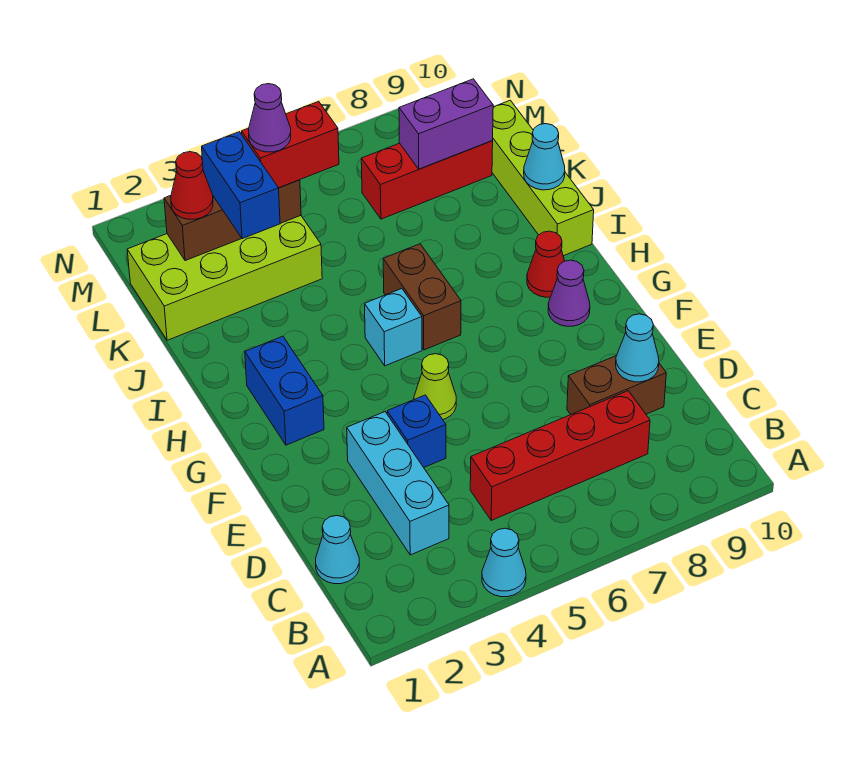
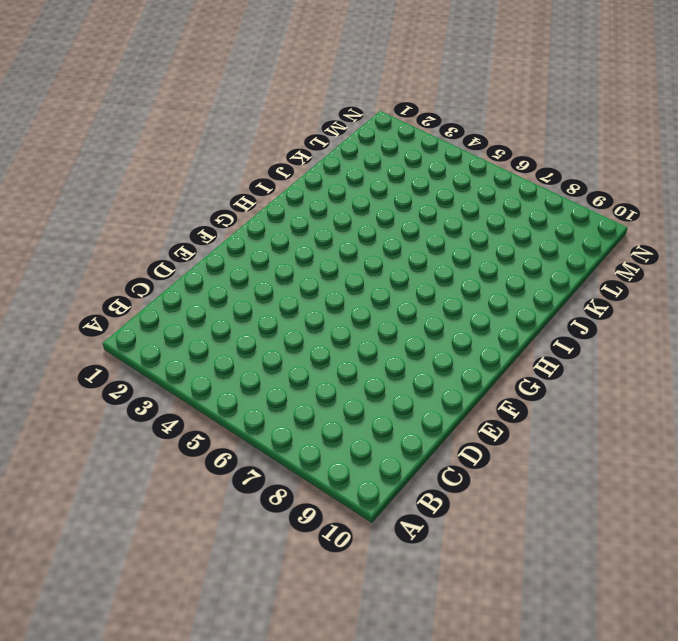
none -> cyan cone A4 level 1
none -> cyan cone C1 level 1
none -> cyan brick C3:E3 level 1

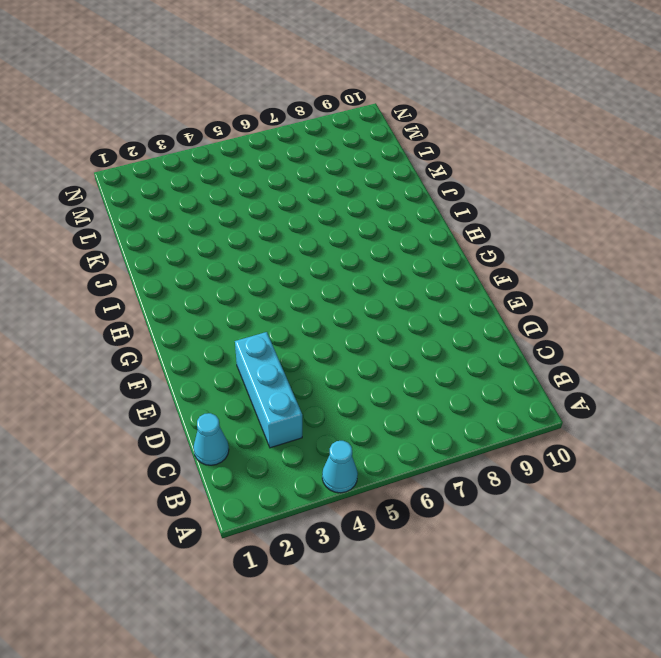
none -> red brick C5:C8 level 1
none -> brown brick D8:D9 level 1
none -> blue brick E4 level 1

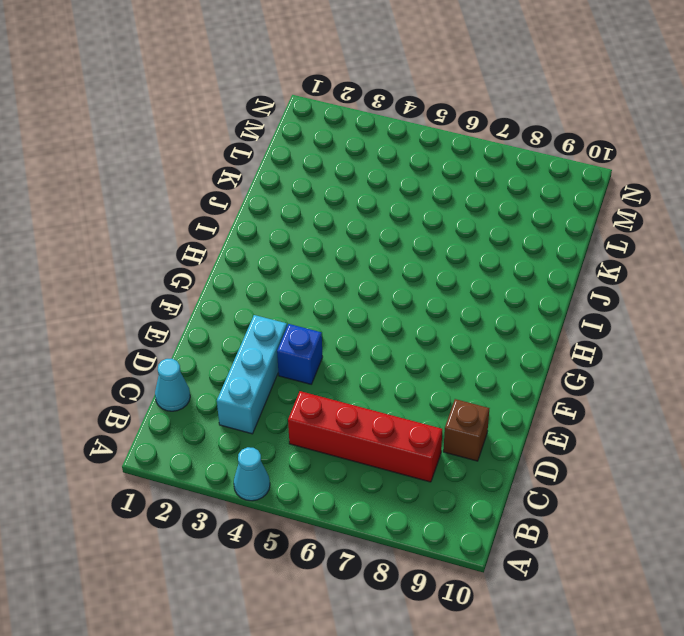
brown brick D9 level 1 -> brown brick D8:D9 level 1
none -> lime cone F5 level 1
none -> blue brick G2:H2 level 1
none -> purple cone G9 level 1

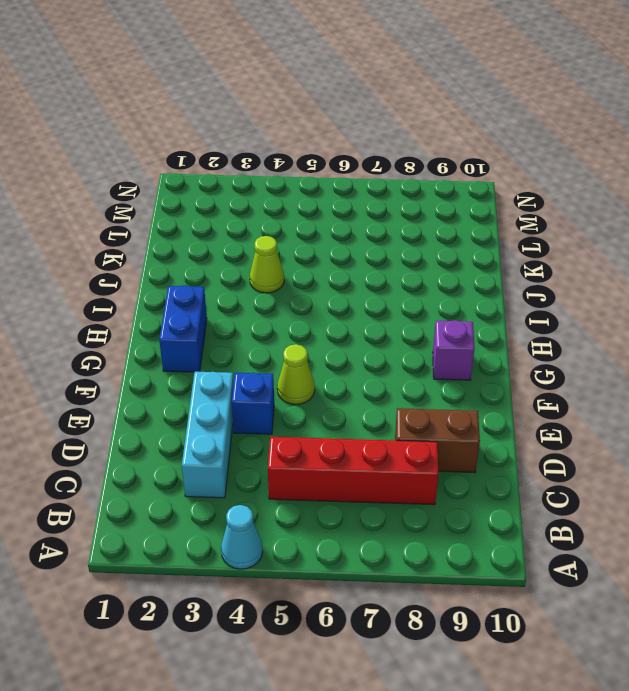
purple brick G9 level 1 -> purple cone G9 level 1
lime cone J4 level 1 -> none
none -> cyan cone C1 level 1
none -> cyan brick H5 level 1
none -> brown brick H6:I6 level 1

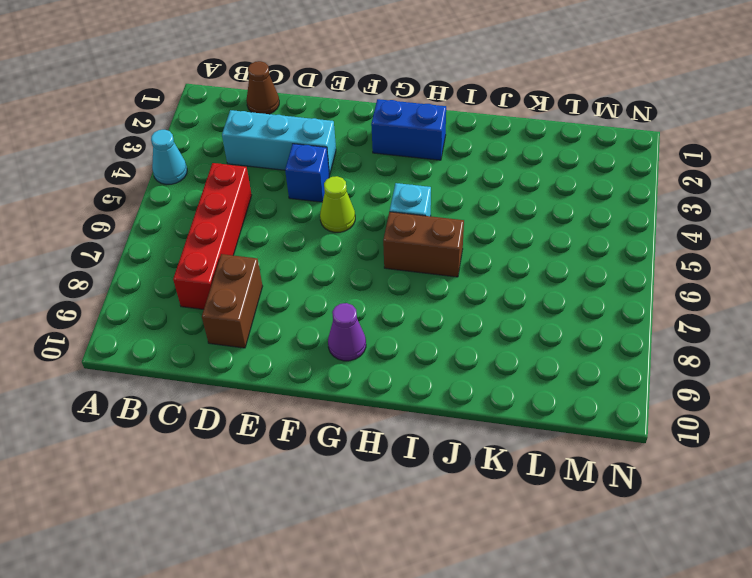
brown cone C1 level 1 -> cyan cone C1 level 1
none -> red cone H9 level 1
none -> lime brick I10:L10 level 1
none -> lime brick K1:L4 level 1

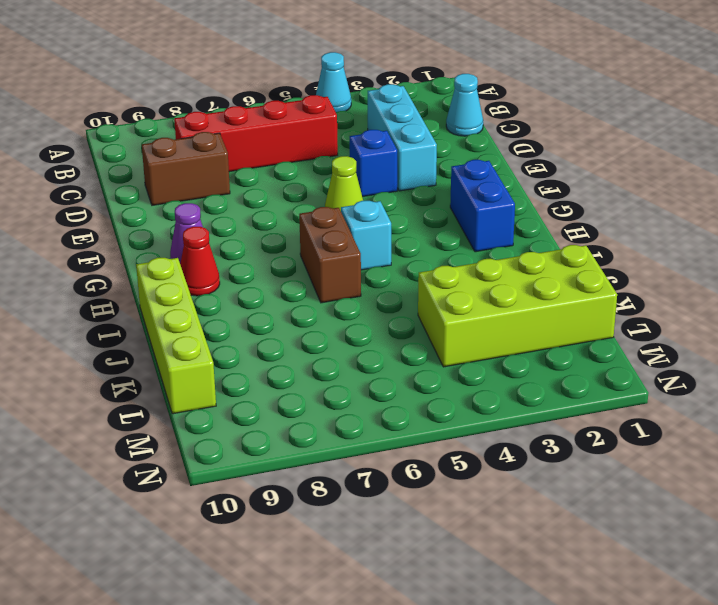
none -> red brick L7:L9 level 1
none -> cyan cone D9 level 2
none -> cyan cone J10 level 2

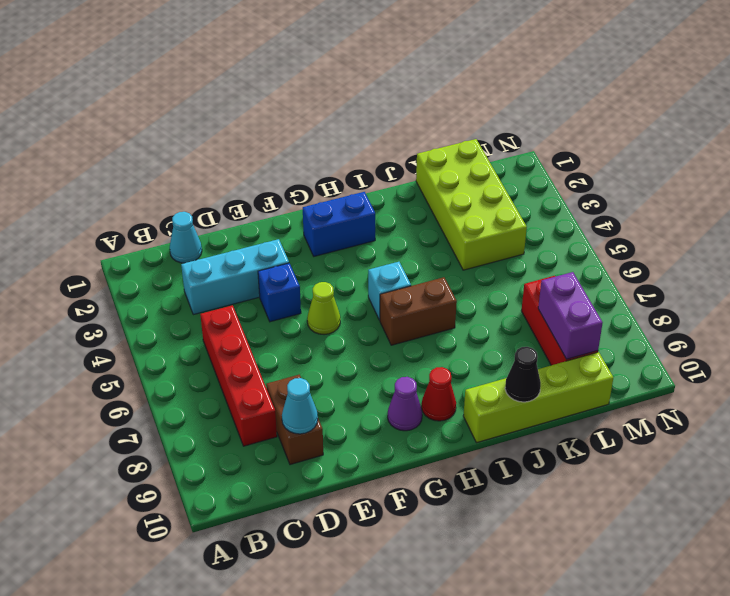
black cone J10 level 2 -> cyan cone J10 level 2
none -> cyan cone A4 level 1
none -> brown brick L2:L4 level 2
none -> blue brick K3:L3 level 3

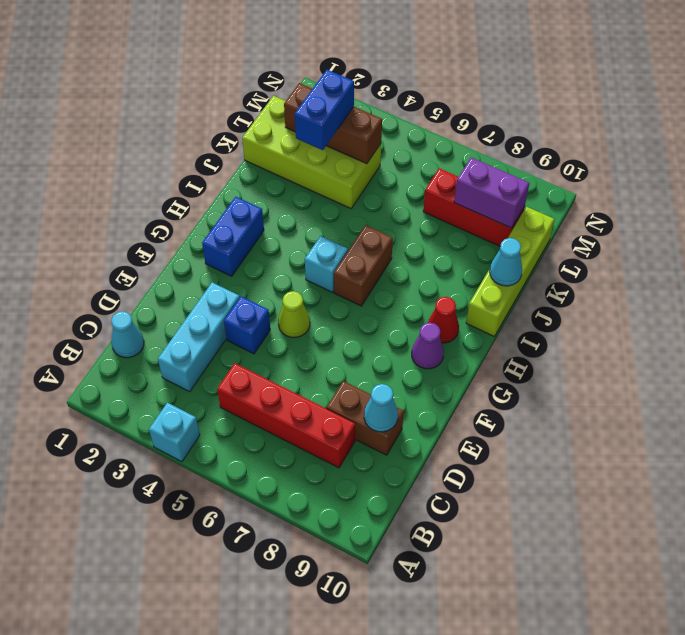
cyan brick A4 level 1 -> cyan cone A4 level 1
none -> red cone L2 level 3
none -> red brick L4:L5 level 3
none -> purple cone L4 level 4

